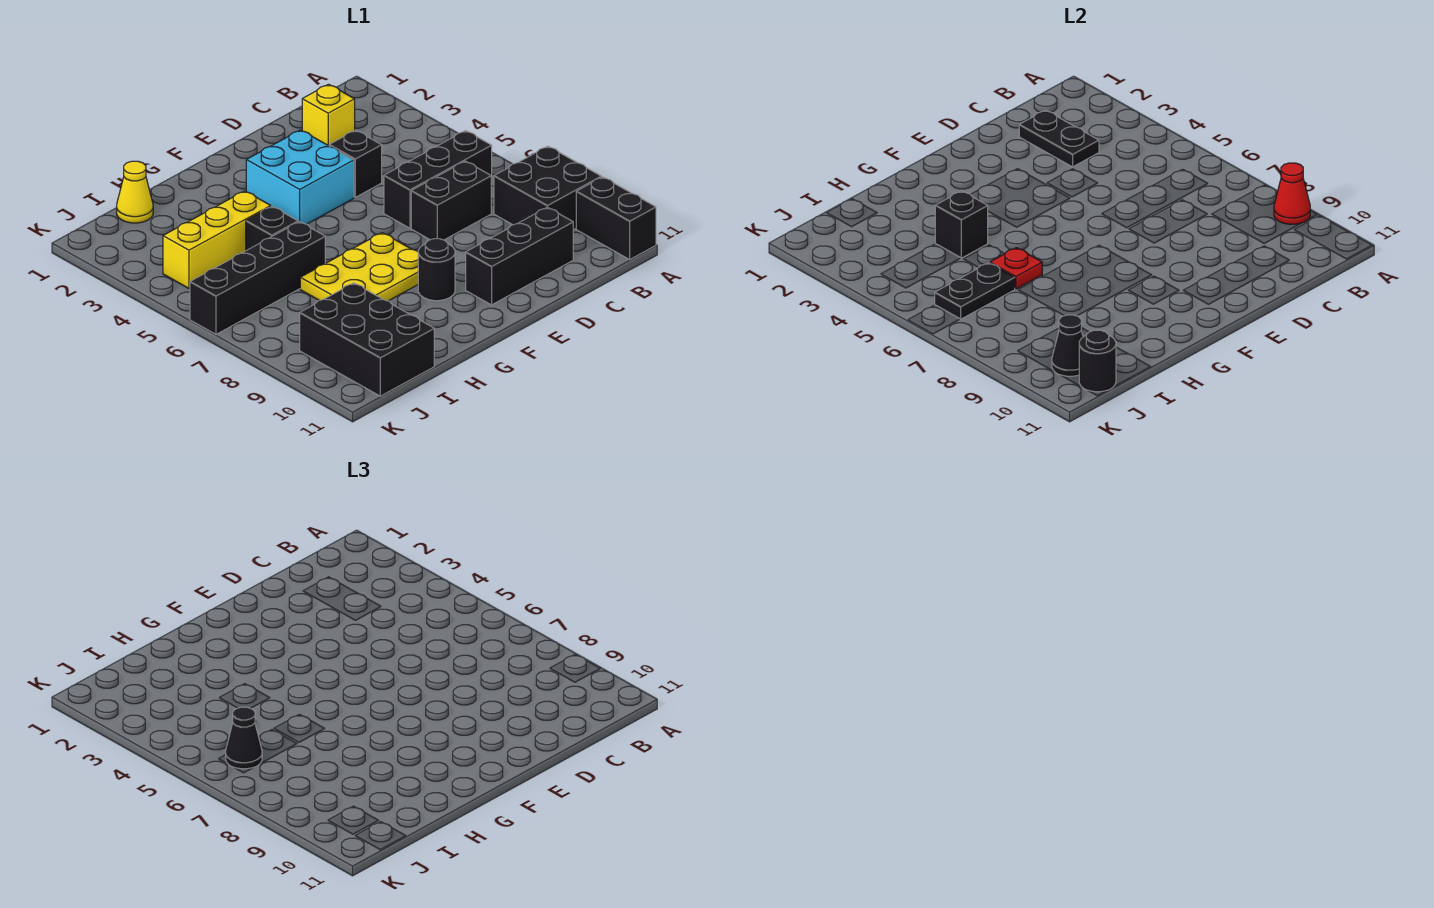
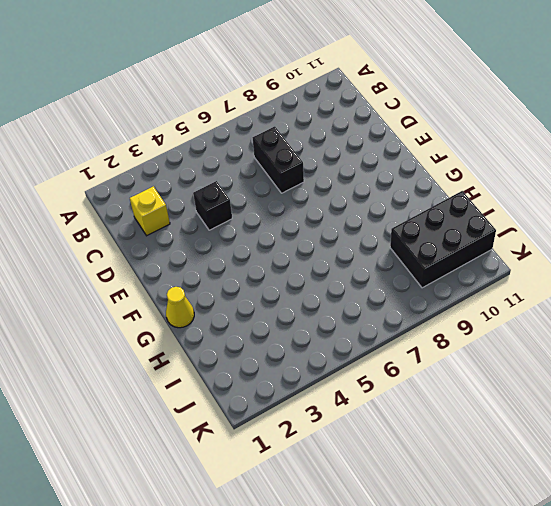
yellow cone G1 level 1 -> yellow cone I1 level 1
none -> black brick A8:B9 level 1
none -> black brick A10:A11 level 1
none -> black brick B6:D6 level 1

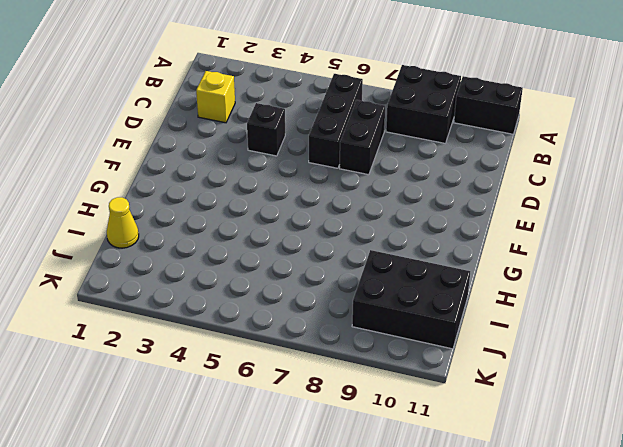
none -> black brick C10:E10 level 1
none -> cyan brick E3:F4 level 1
none -> yellow plate F7:H8 level 1

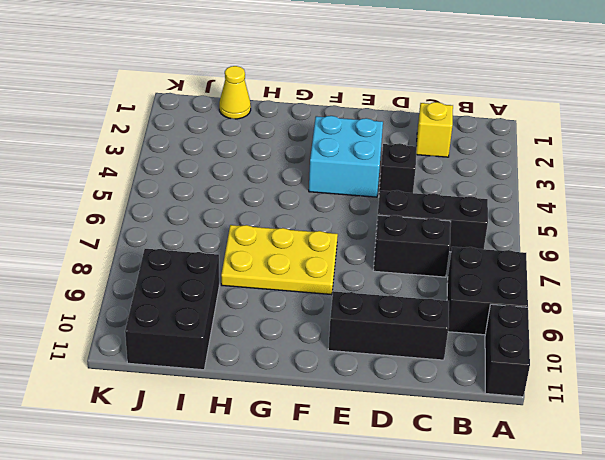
none -> black round brick F9 level 1
none -> yellow brick H4:J4 level 1
none -> black brick H5 level 1

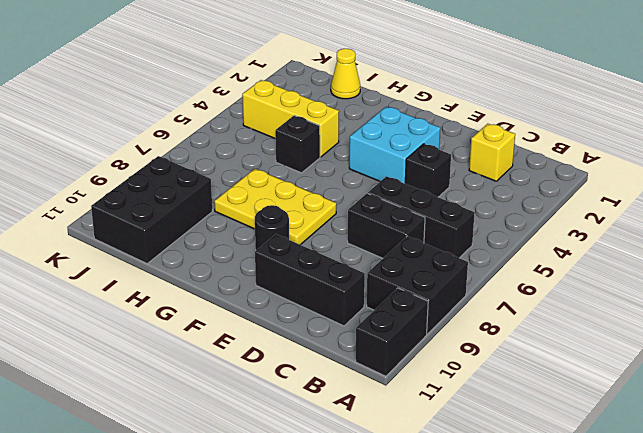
none -> black brick H6:K6 level 1
none -> red cone A9 level 2
none -> black plate C2:C3 level 2

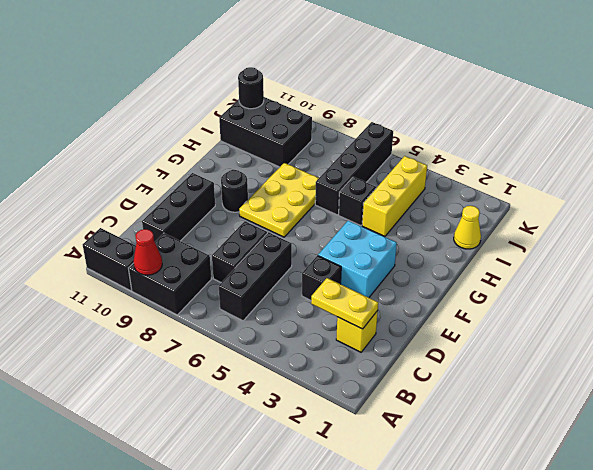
yellow plate C2:C3 level 2 -> black plate C2:C3 level 2
none -> black brick H4 level 2
none -> red plate H6 level 2
none -> black plate I6:J6 level 2

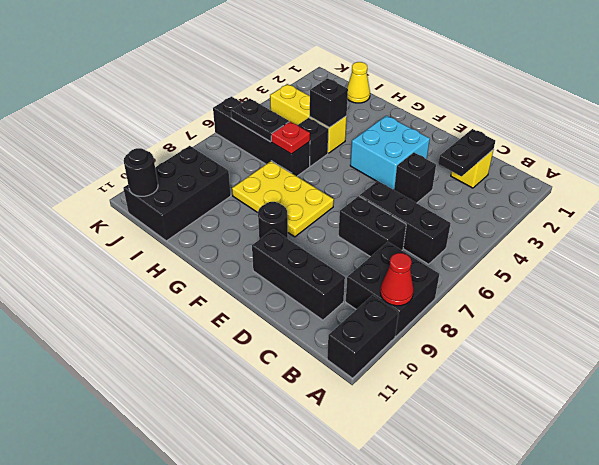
none -> black cone J10 level 2
none -> black cone J6 level 3

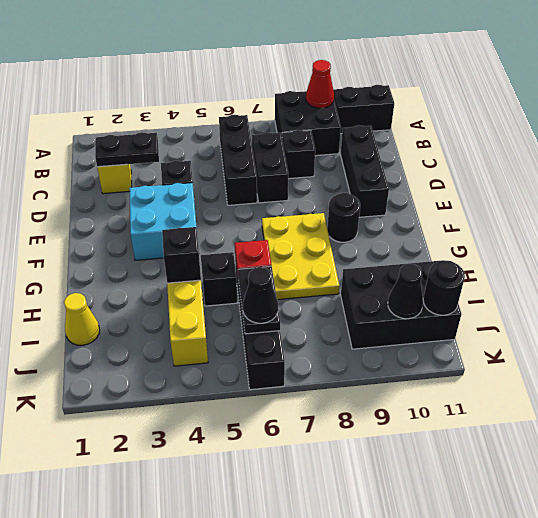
black brick C8 level 1 -> none

